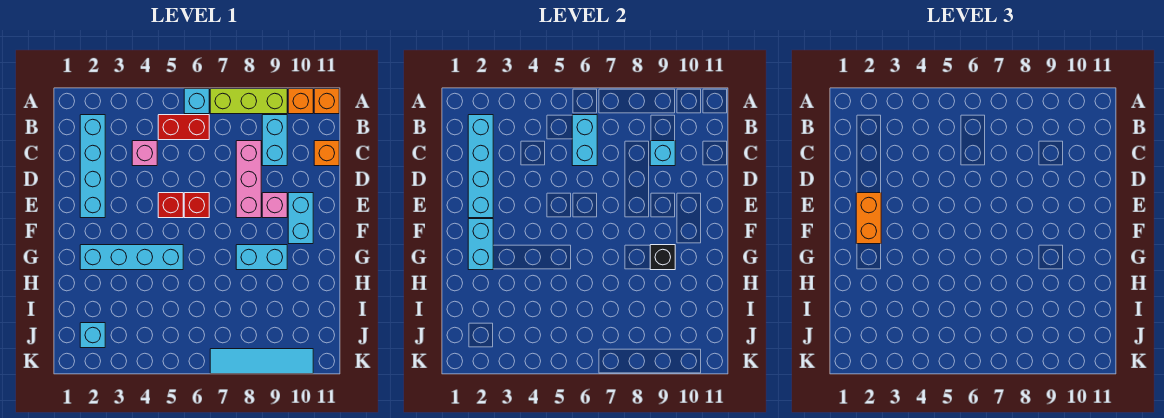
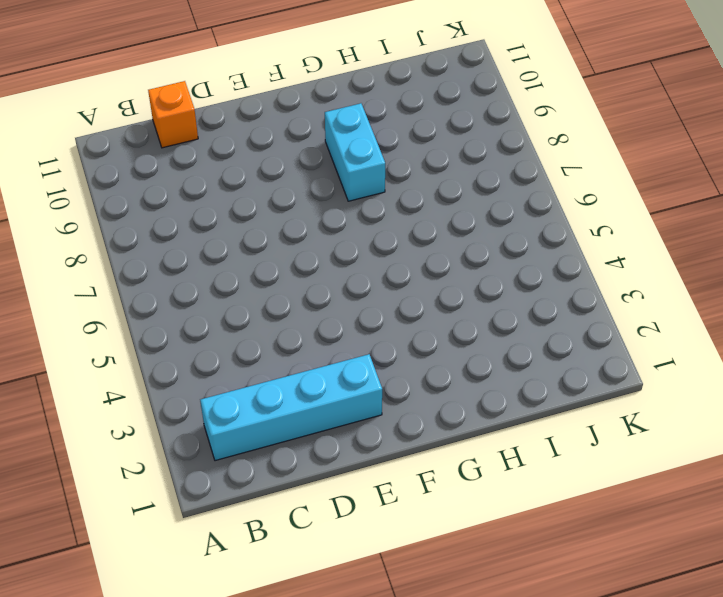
none -> cyan brick A6 level 1
none -> lime brick A7:A9 level 1
none -> orange brick A10 level 1

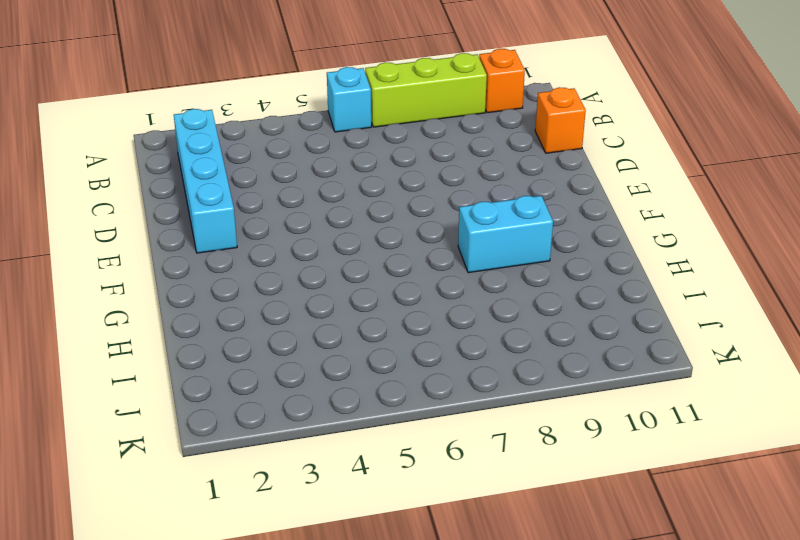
none -> orange brick A11 level 1
none -> red brick B5:B6 level 1
none -> cyan brick B9:C9 level 1

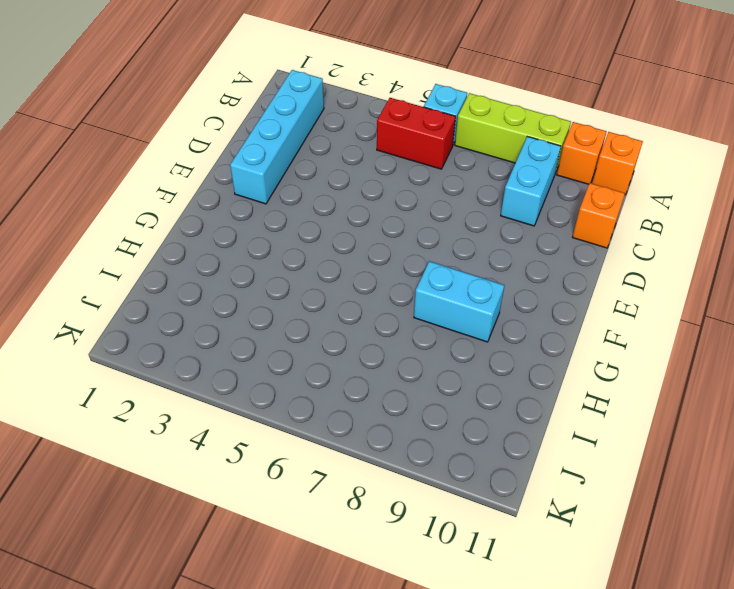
none -> pink brick C4 level 1
none -> pink brick C8:E8 level 1
none -> red brick E5 level 1

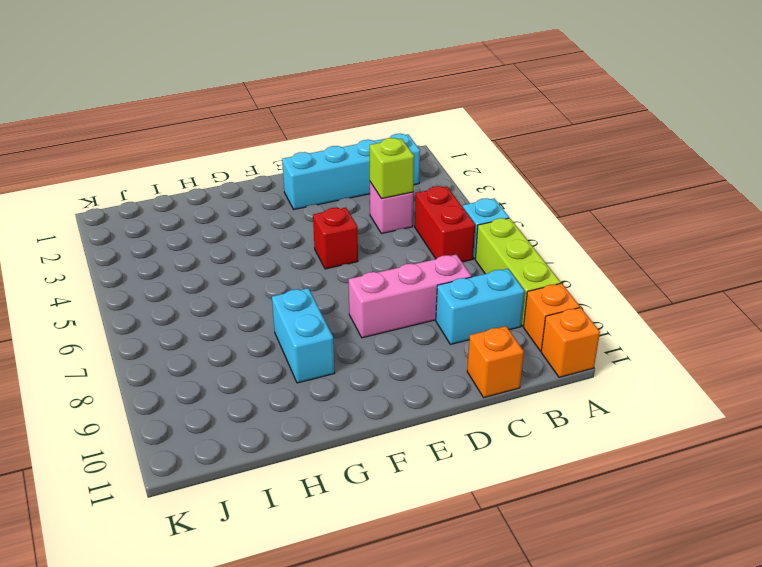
lime brick C4 level 2 -> none
none -> red brick E6 level 1
none -> pink brick E9 level 1
none -> cyan brick E10:F10 level 1

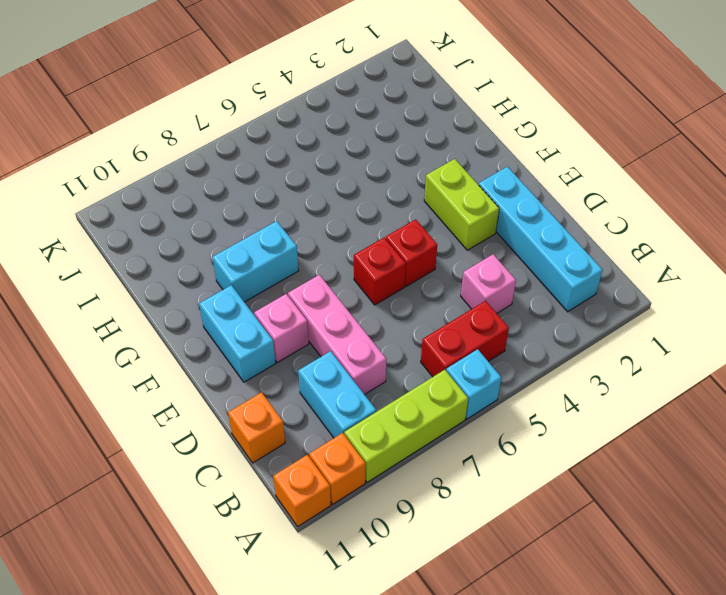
lime brick E3:F3 level 1 -> none
none -> cyan brick G2:G5 level 1
none -> cyan brick J2 level 1
none -> cyan tile K7:K10 level 1

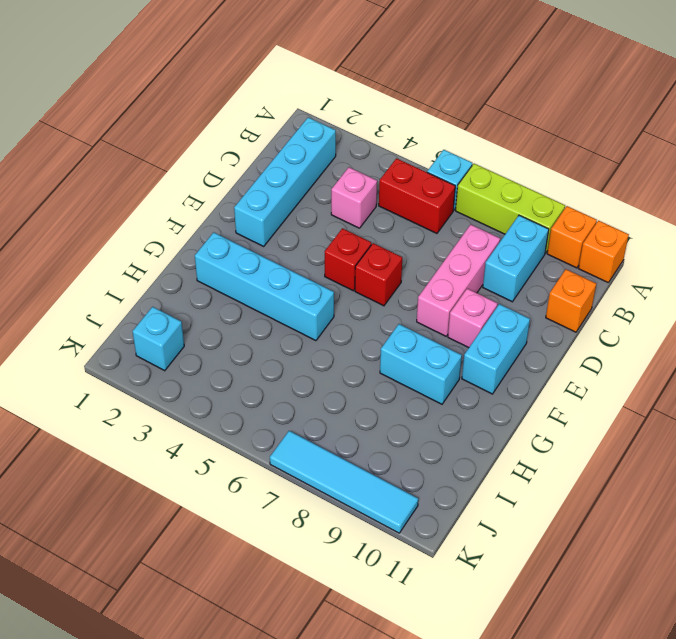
none -> cyan brick B2:E2 level 2
none -> cyan brick B6:C6 level 2
none -> cyan brick C9 level 2

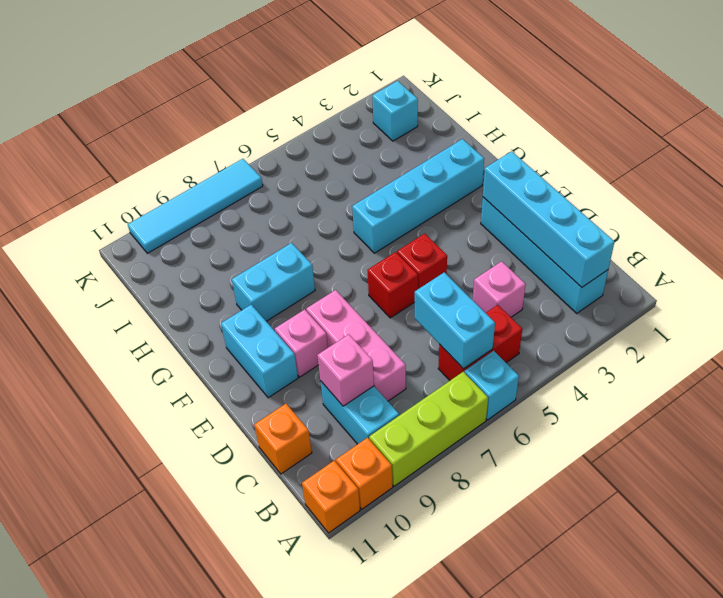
pink brick C9 level 2 -> cyan brick C9 level 2
none -> cyan brick F2:G2 level 2
none -> black brick G9 level 2
none -> orange brick E2:F2 level 3

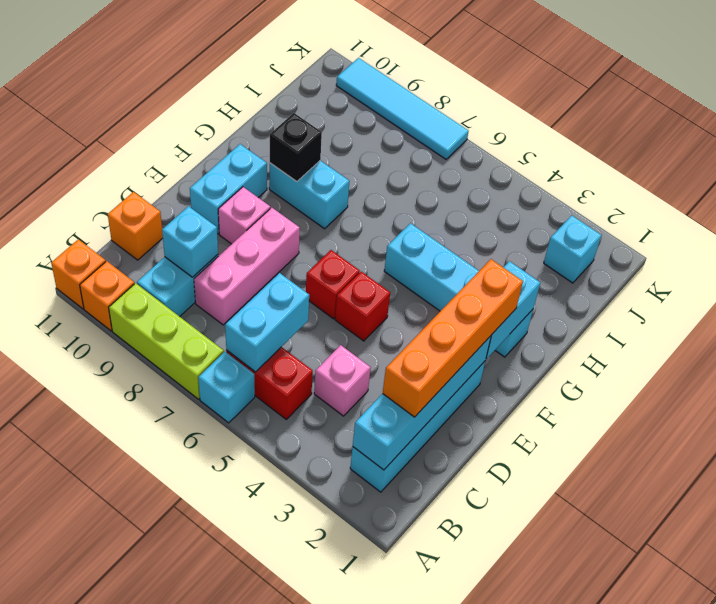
orange brick C2:F2 level 3 -> orange brick E2:F2 level 3

